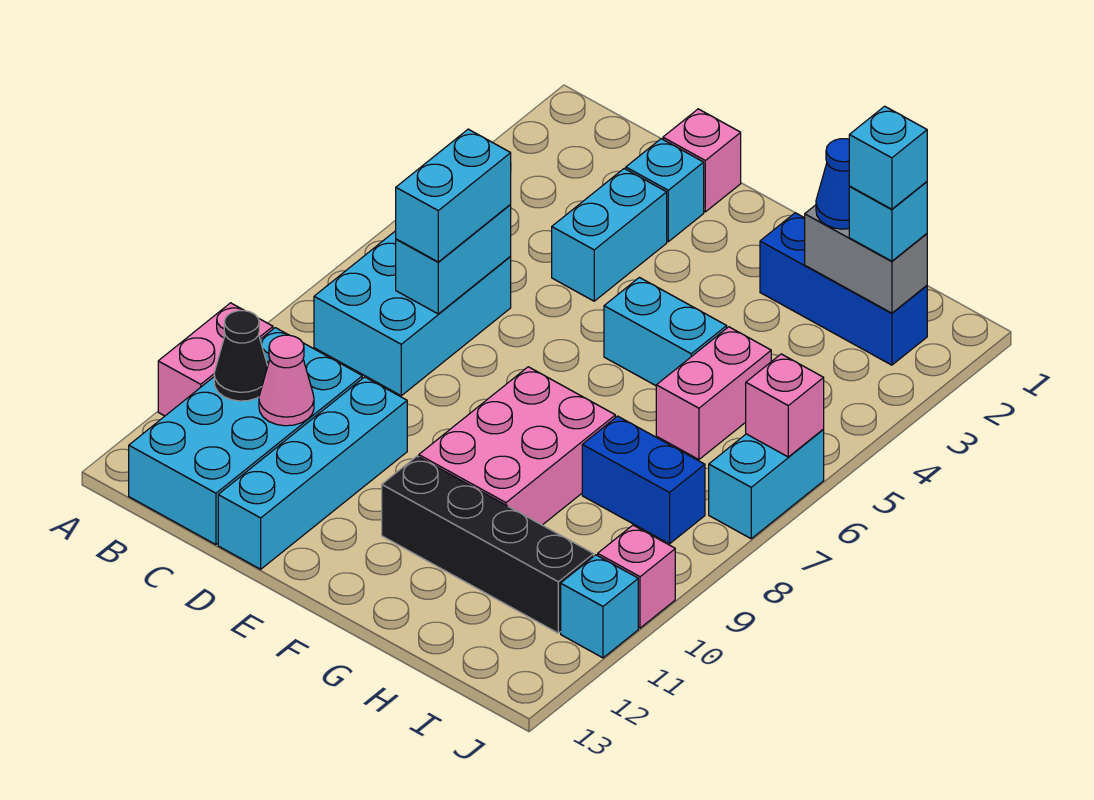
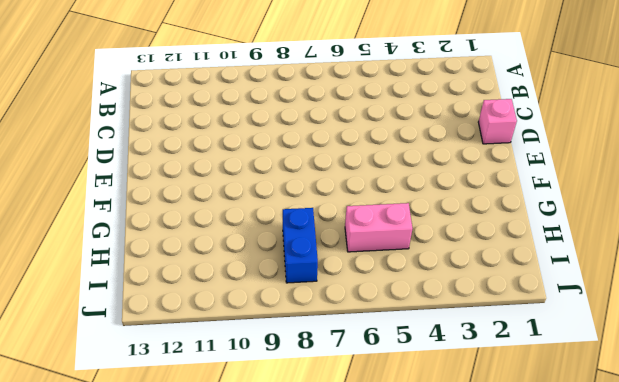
none -> pink brick A10:A11 level 1
none -> cyan brick B6:C8 level 1
none -> cyan brick B10:C13 level 1

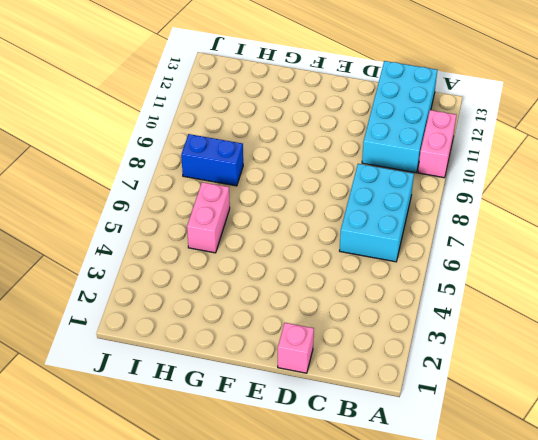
none -> cyan brick D2 level 1
none -> cyan brick D3:D4 level 1
none -> cyan brick D10:D13 level 1

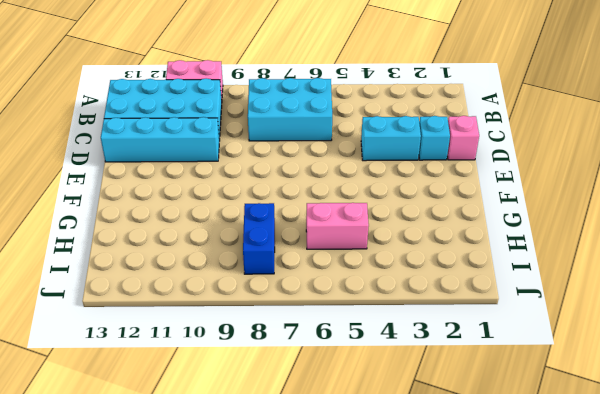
none -> cyan brick F5:G5 level 1
none -> pink brick F8:G10 level 1
none -> black brick F11:I11 level 1

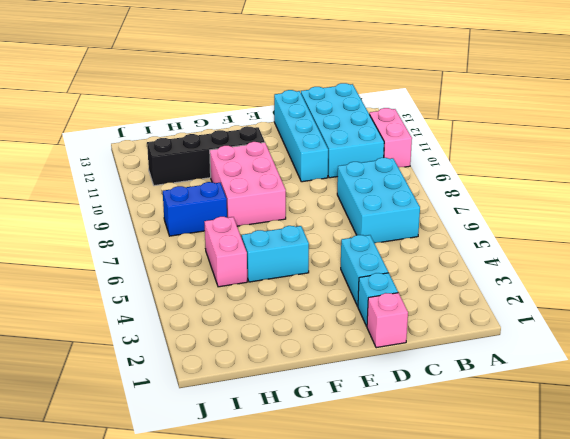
none -> blue brick G2:I2 level 1
none -> cyan brick J6:J7 level 1
none -> pink brick J10 level 1

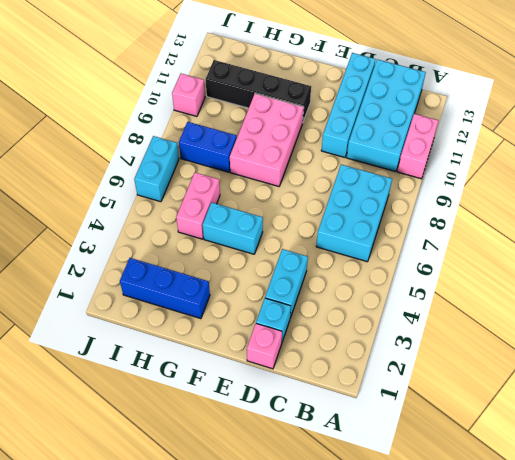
none -> cyan brick J11 level 1
none -> black cone B11 level 2
none -> cyan brick C6:C7 level 2

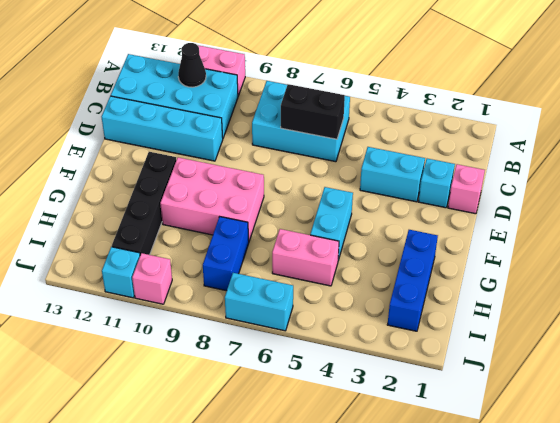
black brick C6:C7 level 2 -> cyan brick C6:C7 level 2
none -> pink cone C11 level 2
none -> grey brick H2:I2 level 2
none -> pink brick J6 level 2

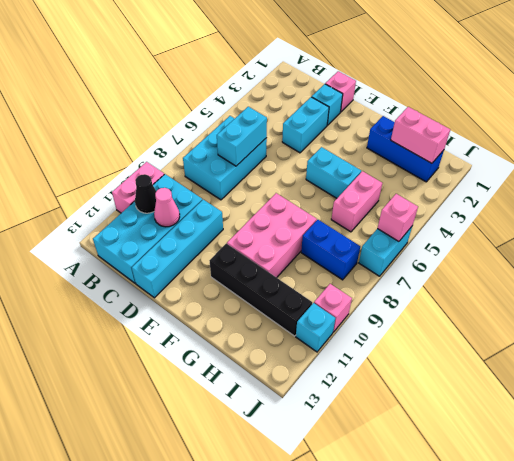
pink brick H2:I2 level 2 -> grey brick H2:I2 level 2
none -> cyan brick C6:C7 level 3
none -> blue cone H2 level 3
none -> cyan brick I2 level 3

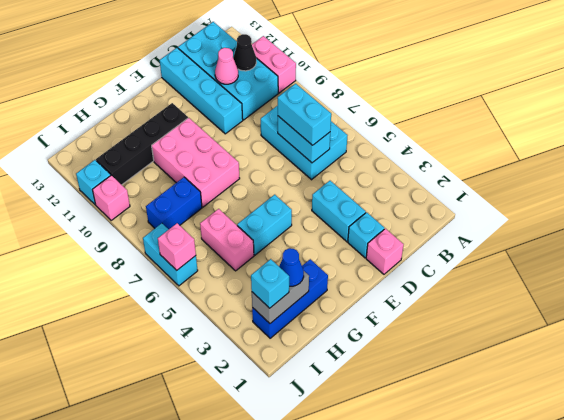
none -> cyan brick I2 level 4

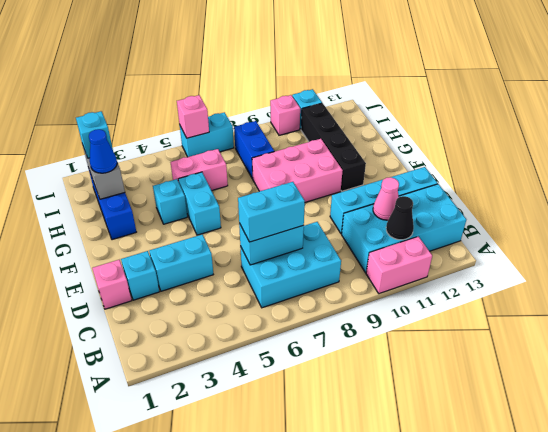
cyan brick G4 level 1 -> cyan brick I2 level 4

